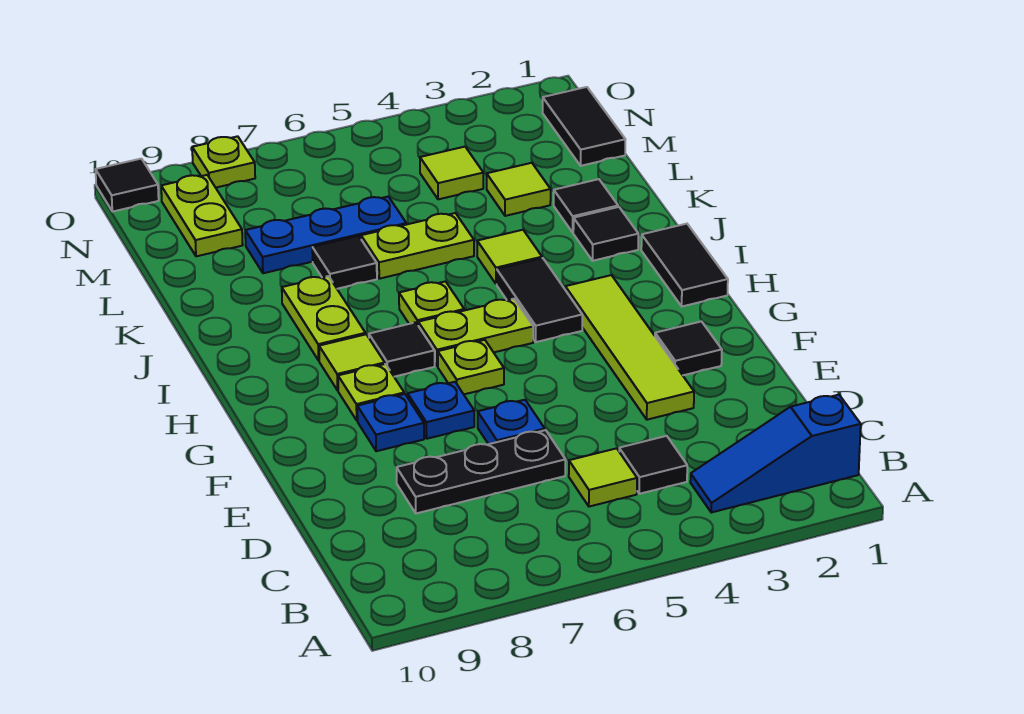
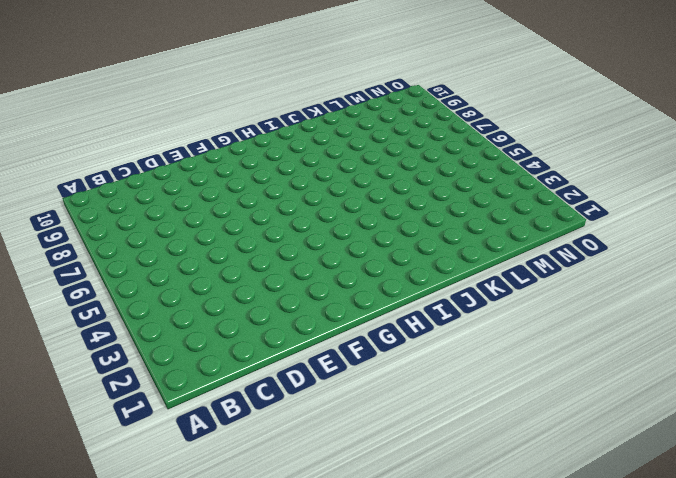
none -> blue slope B1:B3 level 1 top 1
none -> black tile C4 level 1
none -> lime tile C5 level 1
none -> black plate D6:D8 level 1

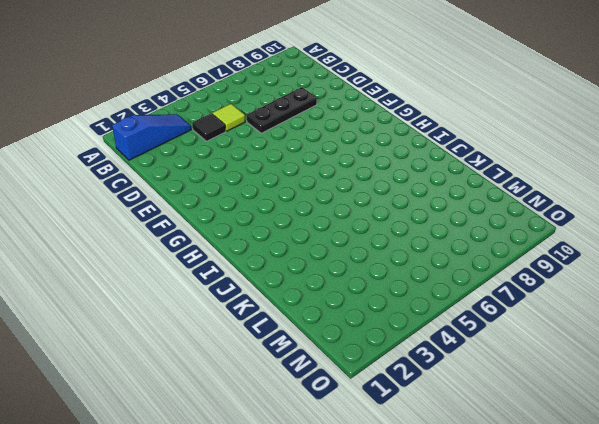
none -> lime tile E3:H3 level 1
none -> blue plate E6 level 1
none -> black tile F2 level 1
none -> blue plate F7 level 1

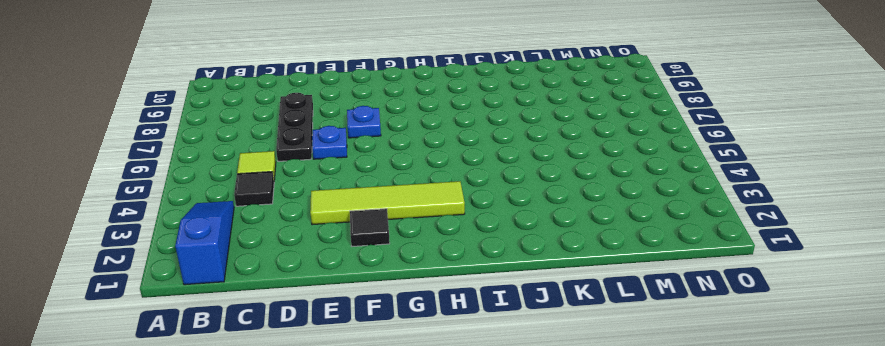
none -> blue plate F8 level 1
none -> lime plate G6 level 1
none -> lime plate G8 level 1
none -> black tile H1:I1 level 1

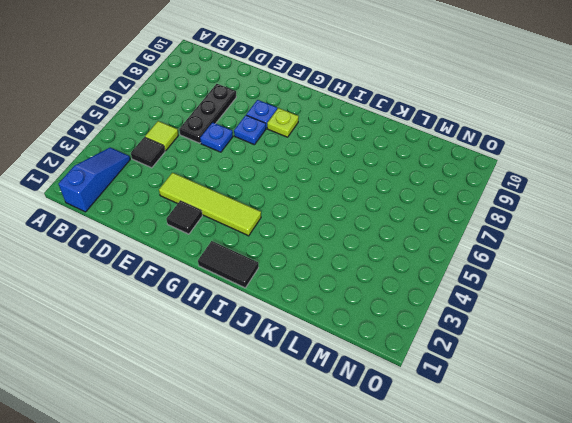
none -> lime plate G6 level 1
none -> black tile H4:I4 level 1
none -> lime plate H5:H6 level 1
none -> black tile H7 level 1

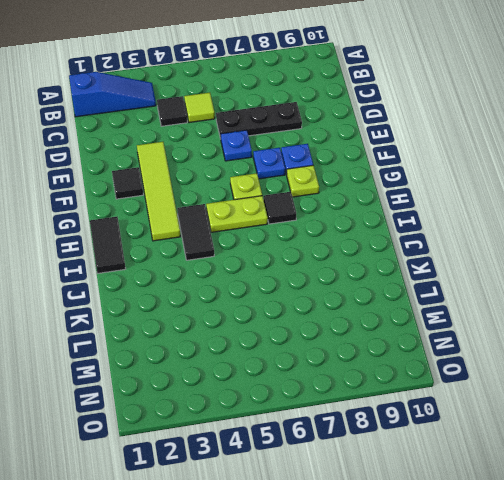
none -> lime tile H8 level 1
none -> lime plate I6 level 1
none -> lime plate I8:J8 level 1
none -> black tile J2 level 1

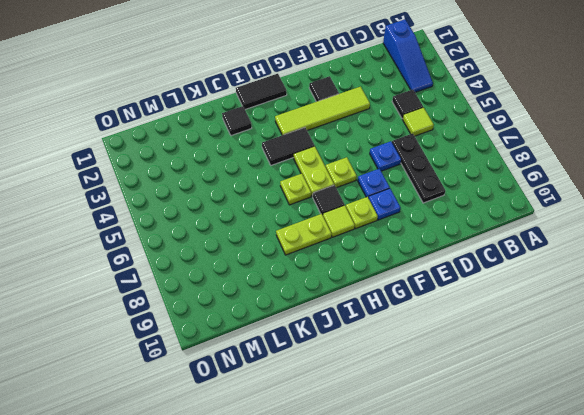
none -> lime tile J4 level 1
none -> black tile K2 level 1
none -> lime plate K5:K6 level 1
none -> black tile K7 level 1

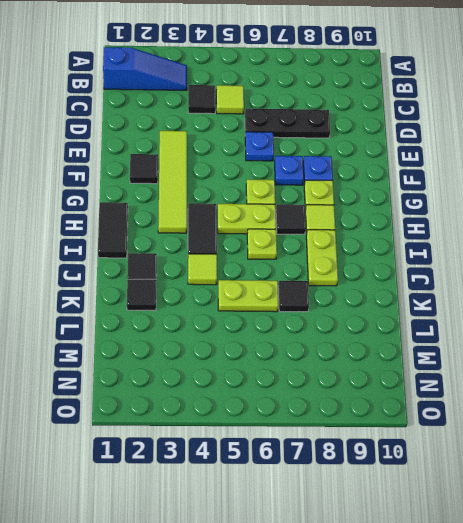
none -> lime tile L3 level 1
none -> blue plate L6:L8 level 1
none -> black tile M1:N1 level 1
none -> lime tile M4 level 1

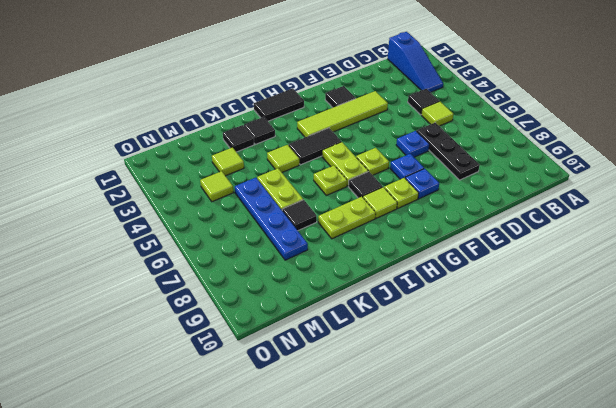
blue plate L5:L8 level 1 -> blue plate L6:L8 level 1
none -> black tile M1:N1 level 1
none -> lime plate M9:N9 level 1
none -> lime plate O8 level 1
none -> black tile O10 level 1

